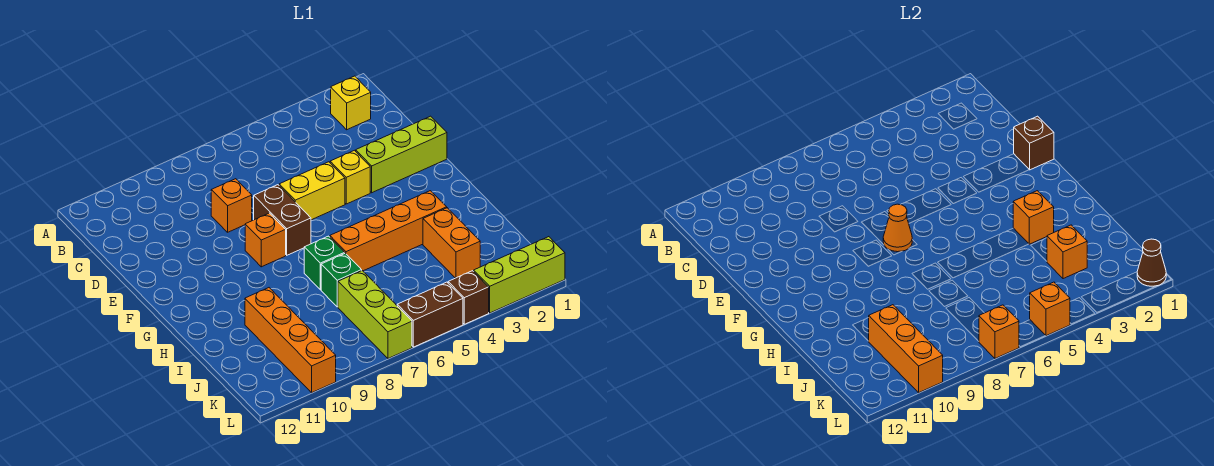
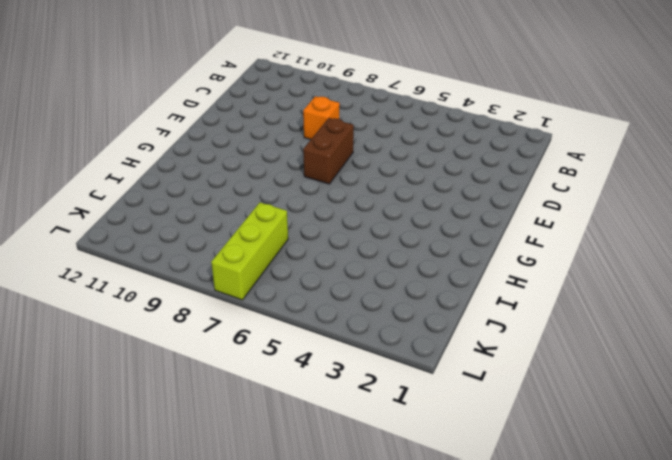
none -> yellow brick B2 level 1
none -> lime brick E1:E3 level 1
none -> yellow brick E4 level 1

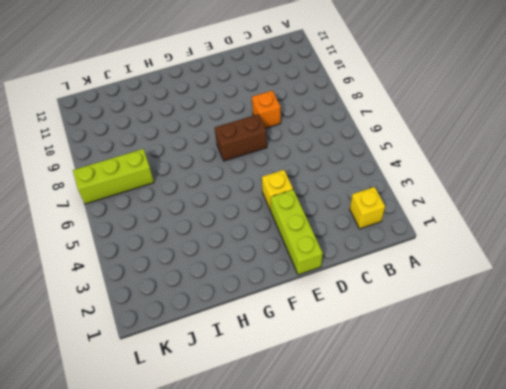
none -> yellow brick E5:E6 level 1
none -> orange brick F8 level 1
none -> orange brick H3:H6 level 1

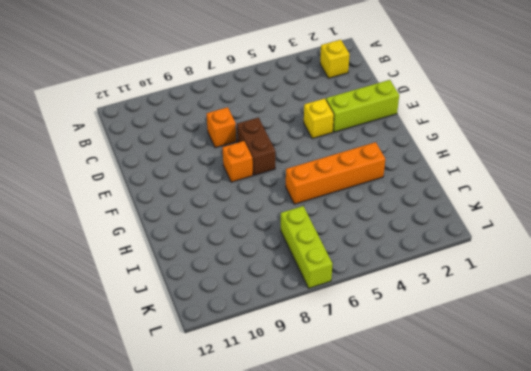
none -> yellow brick E5:E6 level 1
none -> green brick H7 level 1
none -> orange brick I3:J3 level 1

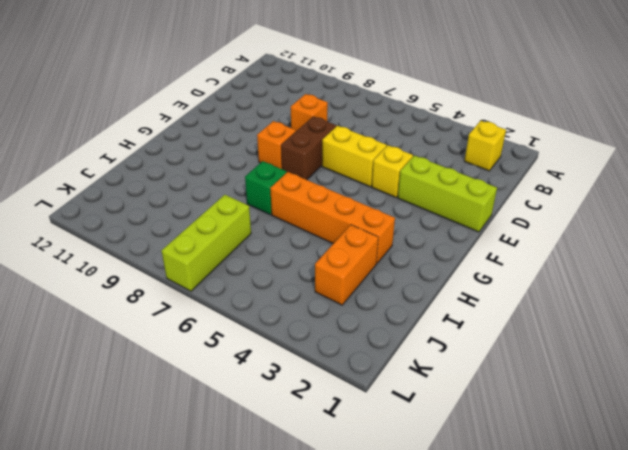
none -> green brick I7 level 1
none -> orange brick I10:L10 level 1
none -> lime brick L1:L3 level 1

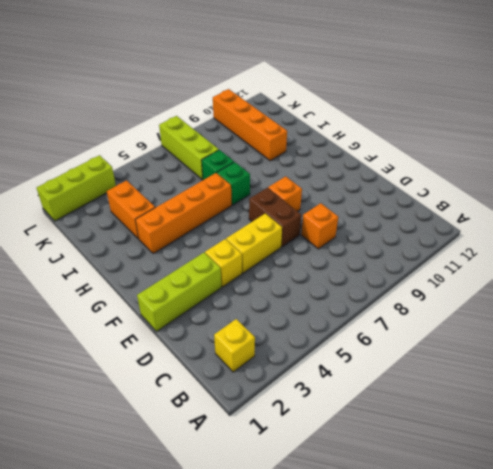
none -> brown brick L4 level 1
none -> brown brick L5:L6 level 1
none -> brown brick E1 level 2

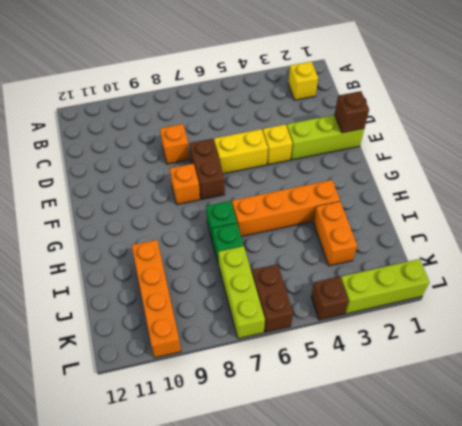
brown brick K6:L6 level 1 -> brown brick L5:L6 level 1
none -> orange cone F7 level 2
none -> orange brick H3 level 2
none -> orange brick J3 level 2

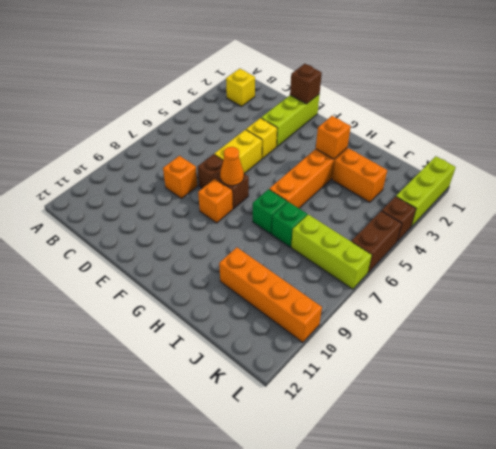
none -> orange brick J3 level 2
none -> orange brick J10:L10 level 2
none -> brown cone L1 level 2

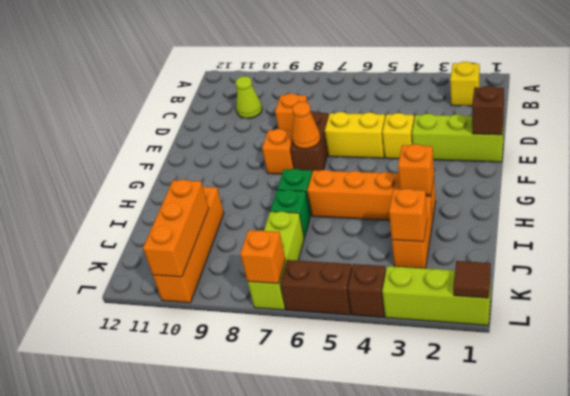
lime cone C10 level 1 -> none
brown tile L1 level 2 -> brown cone L1 level 2
none -> orange brick L5 level 2

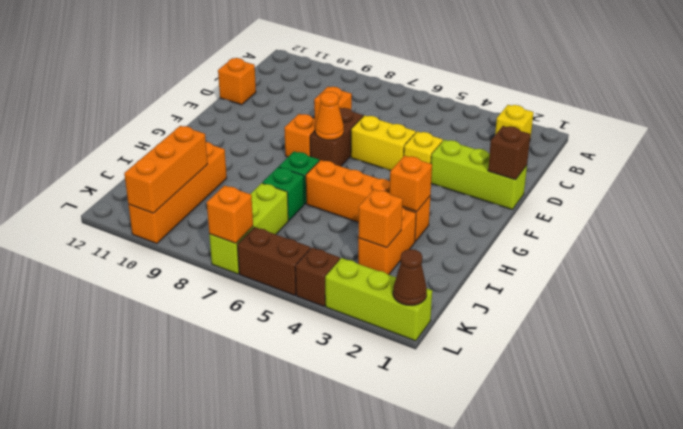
orange brick D12 level 1 -> orange brick L5 level 2

